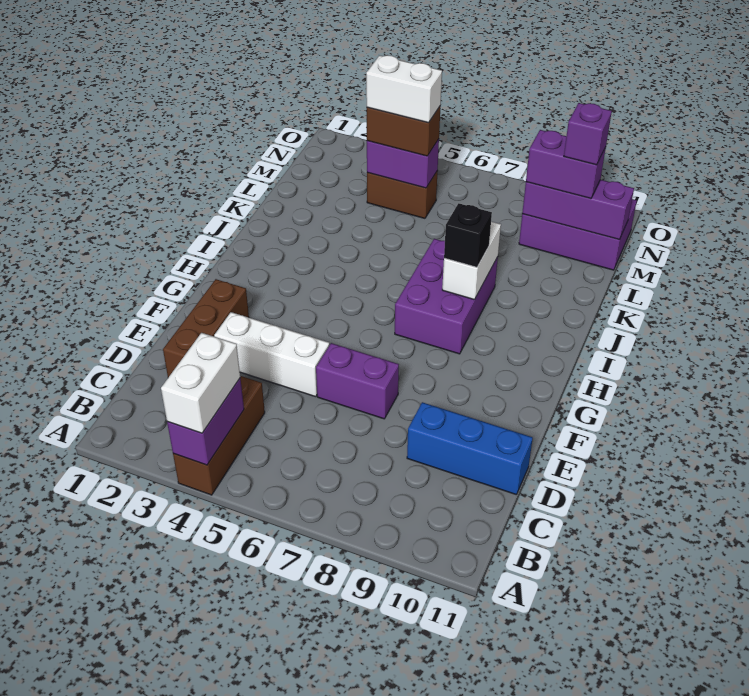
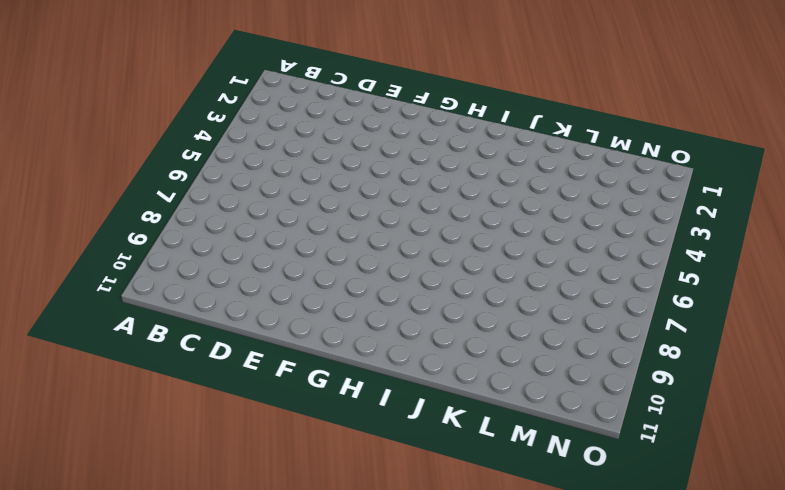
none -> brown brick A4:C4 level 1
none -> brown brick D2:F2 level 1
none -> blue brick D9:D11 level 1

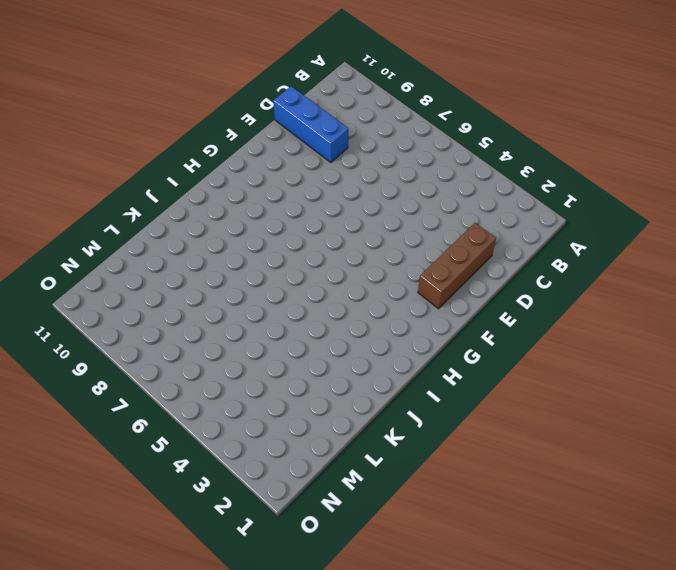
none -> brown brick A4:C4 level 1
none -> white brick E3:E5 level 1
none -> purple brick E6:E7 level 1

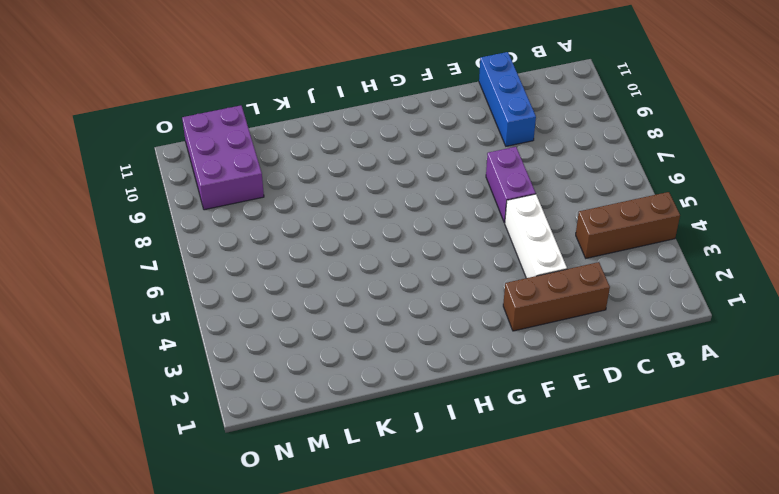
none -> purple brick H7:J8 level 1
none -> brown brick M4:M5 level 1
none -> purple brick A4:B4 level 2

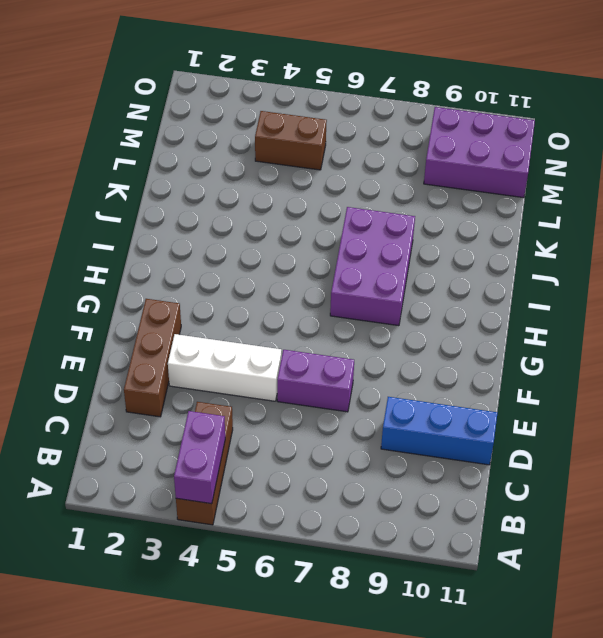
none -> white brick I8:J8 level 2
none -> purple brick M4:M5 level 2
none -> purple brick M9:M11 level 2

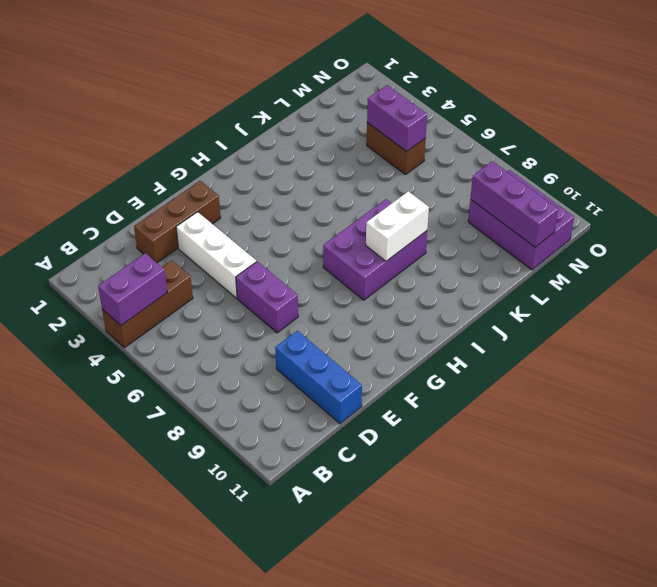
none -> white brick A4:B4 level 3
none -> black brick I8 level 3
none -> brown brick M4:M5 level 3

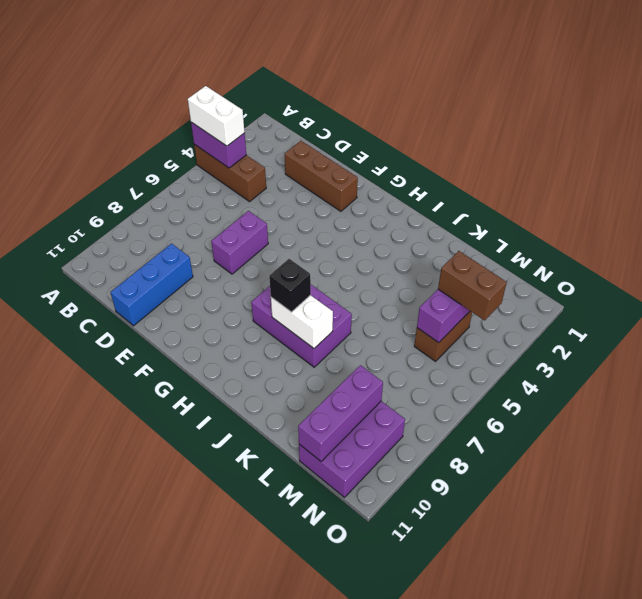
brown brick M4:N4 level 3 -> brown brick M4:M5 level 3
none -> white brick E3:E5 level 1
none -> purple brick M9:M10 level 3
none -> white brick M4:M5 level 4

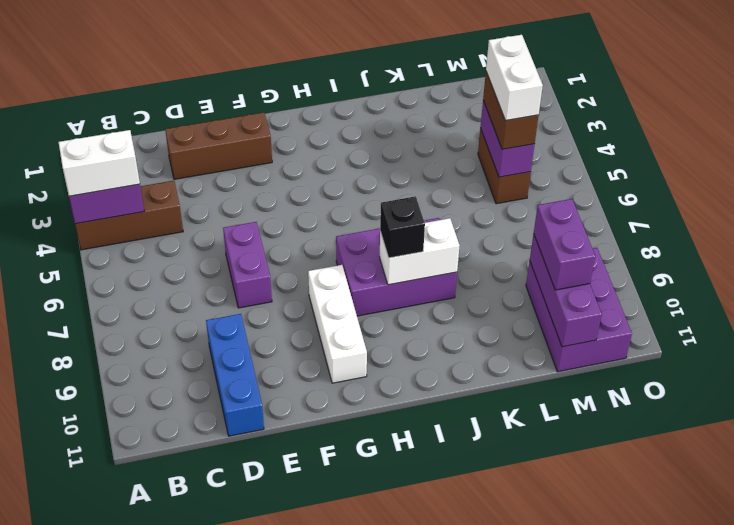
white brick G8:G10 level 1 -> white brick E3:E5 level 1
none -> purple brick M10 level 4

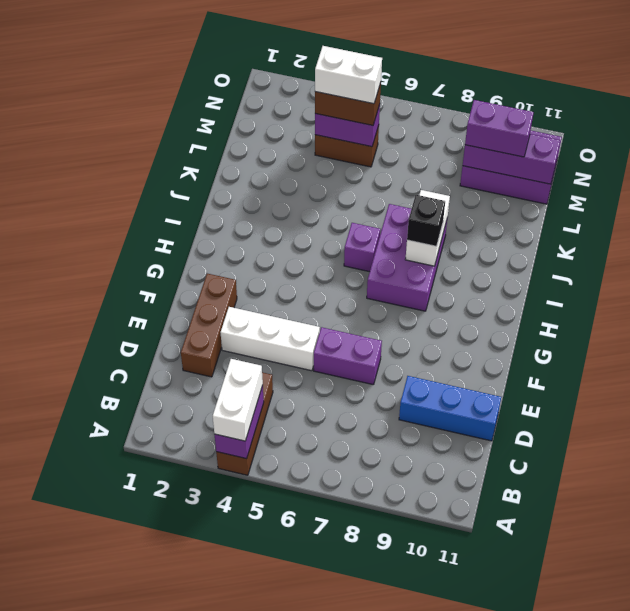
purple brick I6 level 1 -> purple brick M10 level 4

